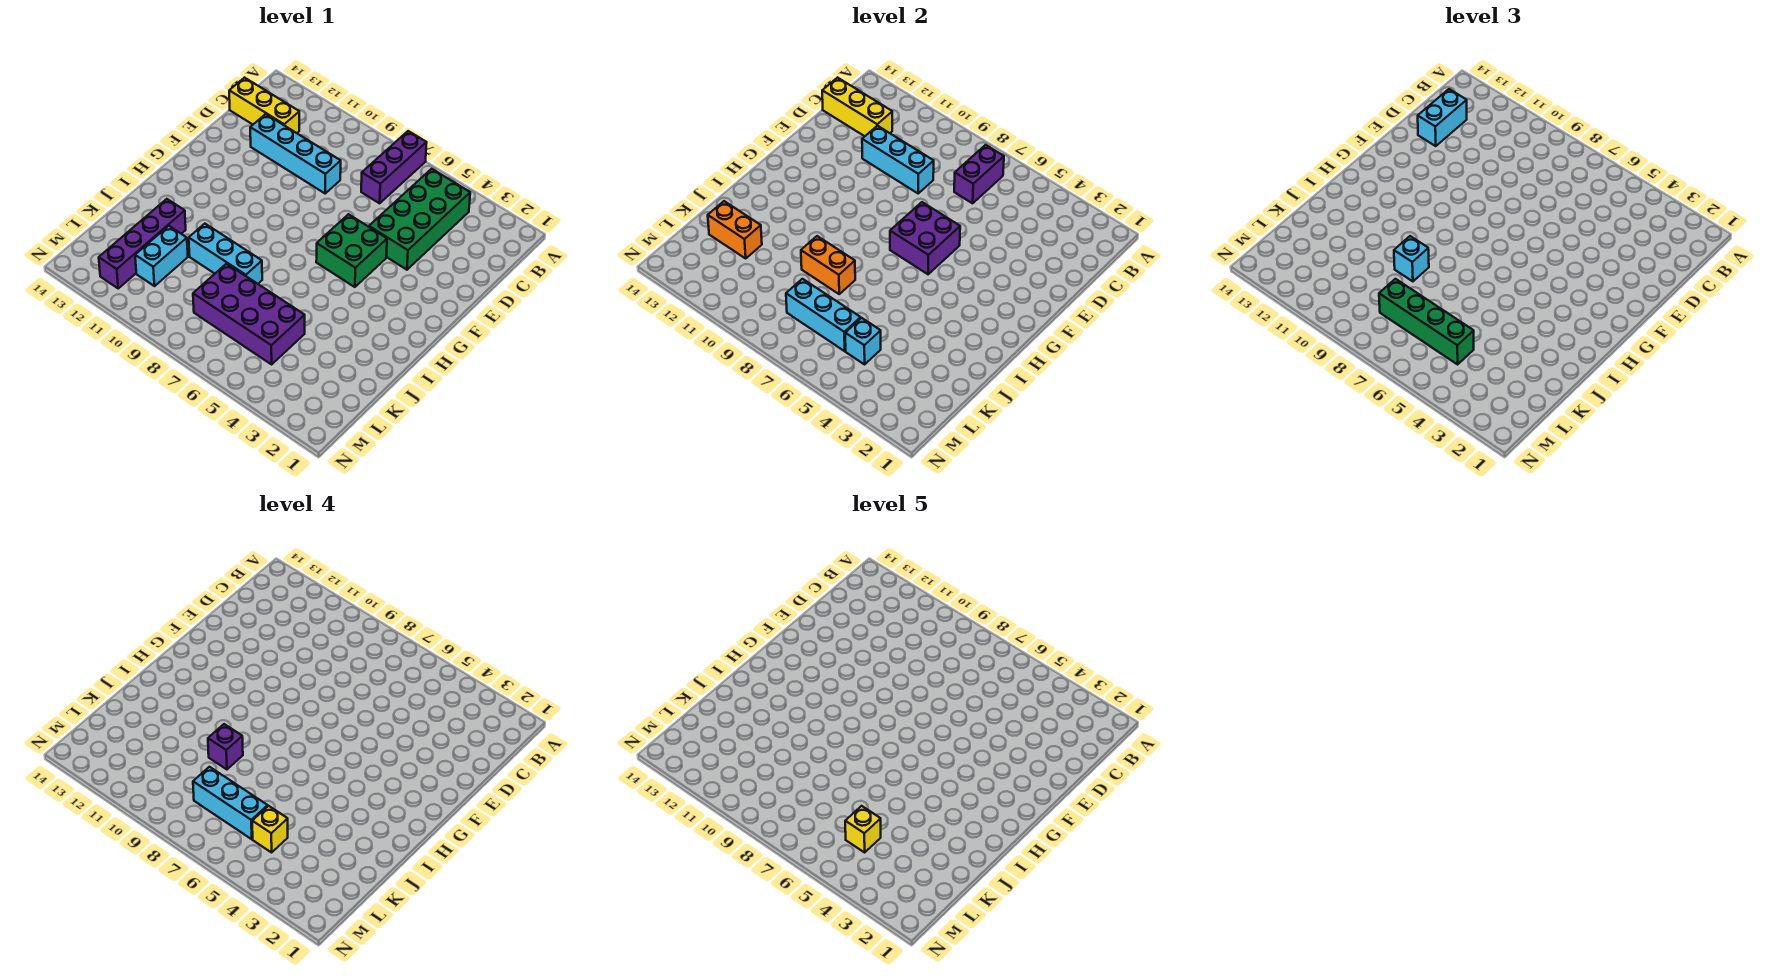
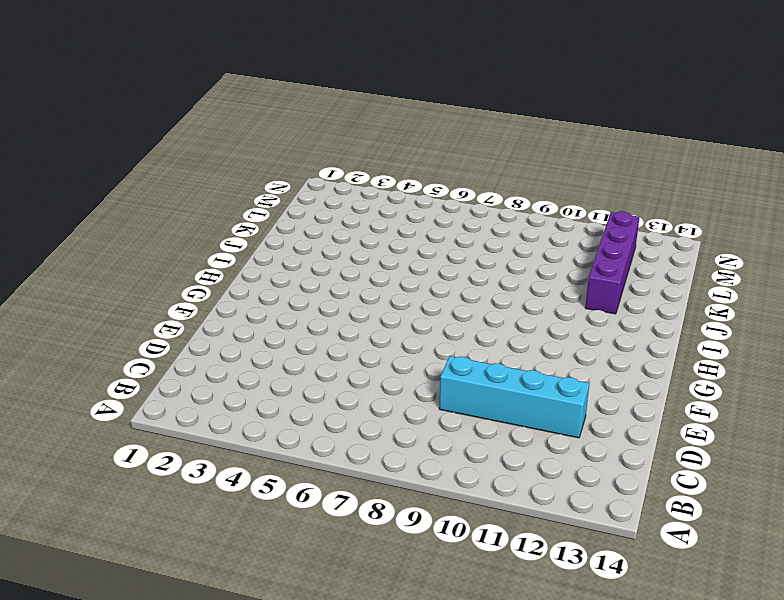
none -> purple brick A7:C7 level 1
none -> green brick B4:E5 level 1
none -> yellow brick C12:C14 level 1

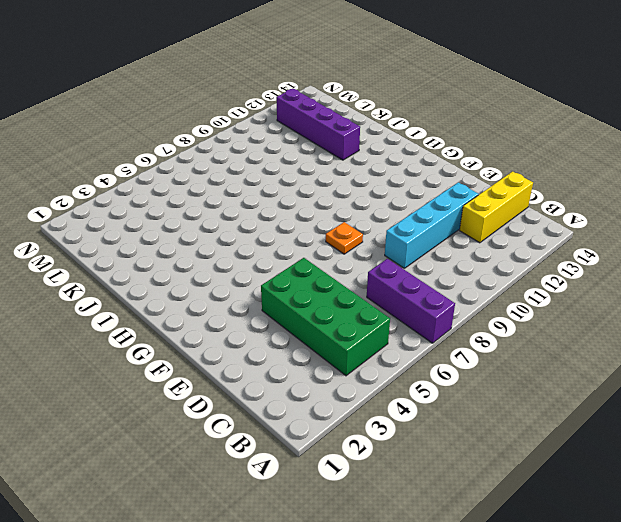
orange plate F8 level 1 -> none
none -> green brick F5:G6 level 1
none -> cyan brick J8:J10 level 1
none -> purple brick K5:L8 level 1

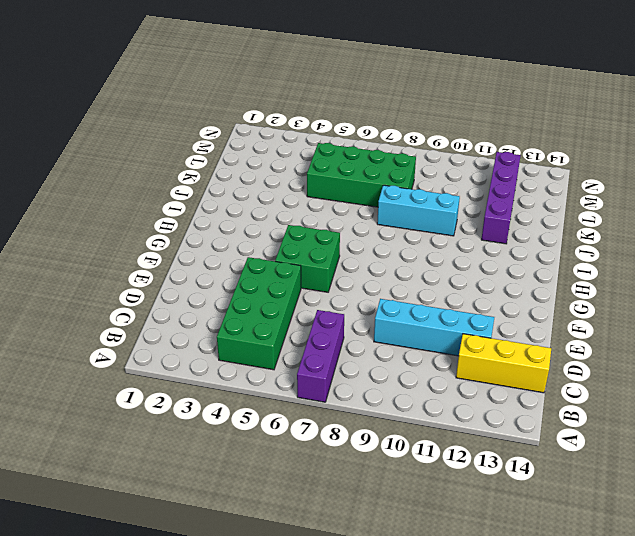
green brick K5:L8 level 1 -> purple brick K5:L8 level 1
none -> cyan brick K11:L11 level 1
none -> purple brick B7:C7 level 2
none -> yellow brick C12:C14 level 2

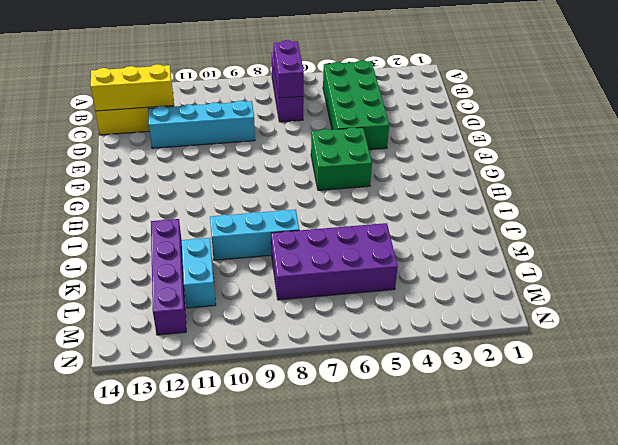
none -> cyan brick D9:D11 level 2
none -> purple brick F6:G7 level 2
none -> orange brick J8:J9 level 2

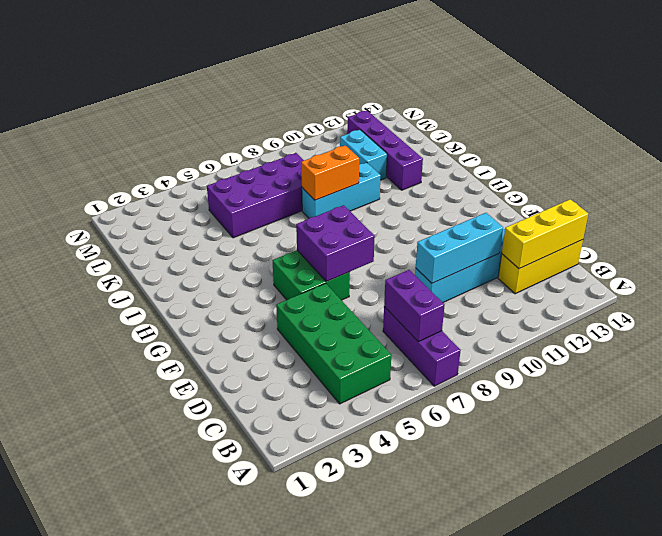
none -> orange brick K12:K13 level 2
none -> cyan brick L5 level 2
none -> cyan brick L6:L8 level 2

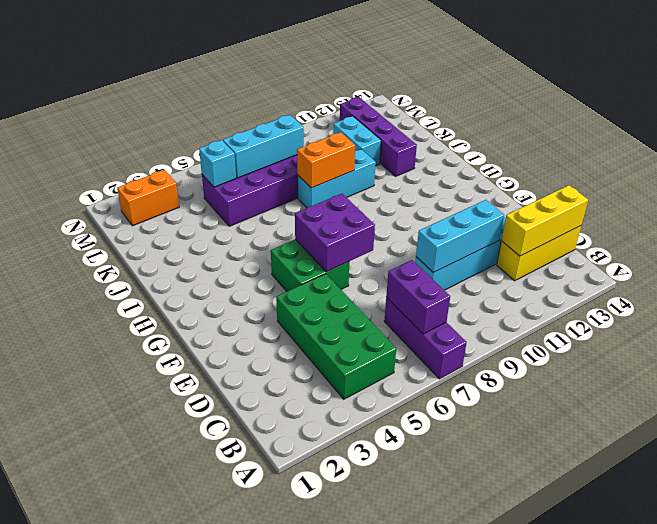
orange brick M2:M3 level 1 -> orange brick K12:K13 level 2
none -> cyan brick C13:D13 level 3
none -> cyan brick J9 level 3
none -> green brick L5:L8 level 3

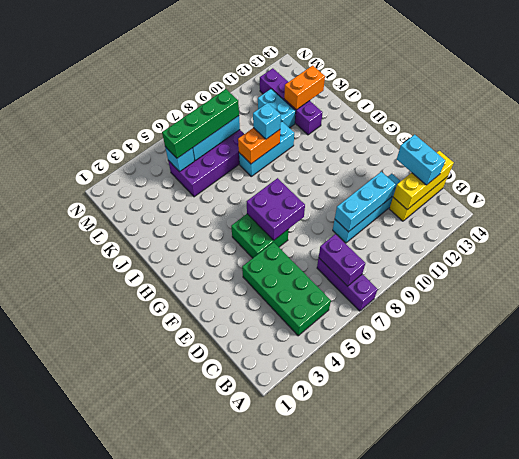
none -> purple brick J9 level 4
none -> yellow brick L5 level 4
none -> cyan brick L6:L8 level 4

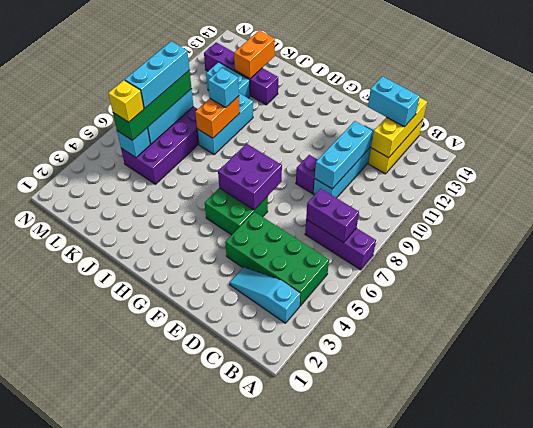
cyan slope B3:D3 level 1 top B -> none
purple brick E9 level 1 -> purple brick J9 level 4
none -> yellow brick L5 level 5

